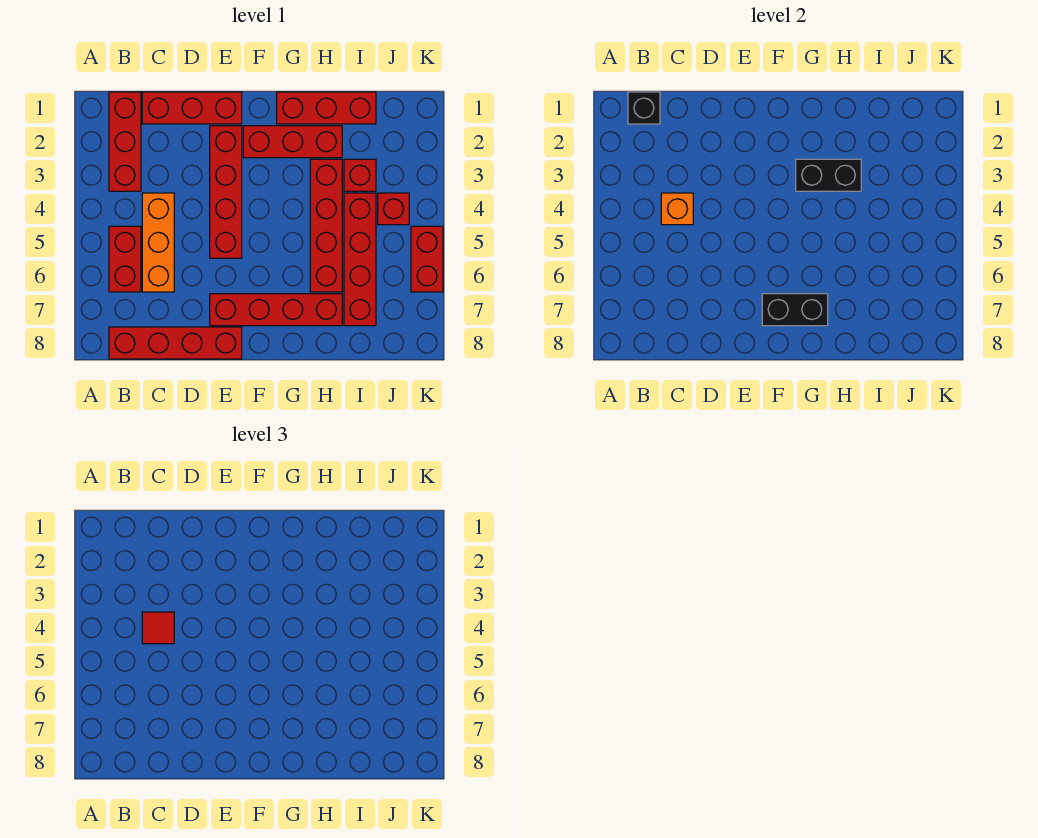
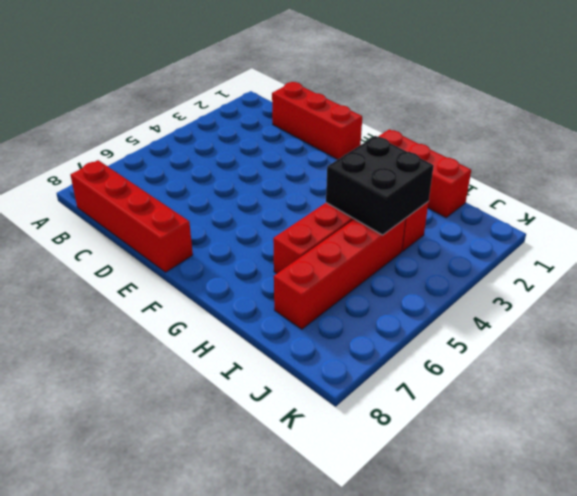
black brick H3:I4 level 2 -> black brick G3:H3 level 2
none -> red brick B1:B3 level 1
none -> red brick B5:B6 level 1
none -> orange brick C4:C6 level 1

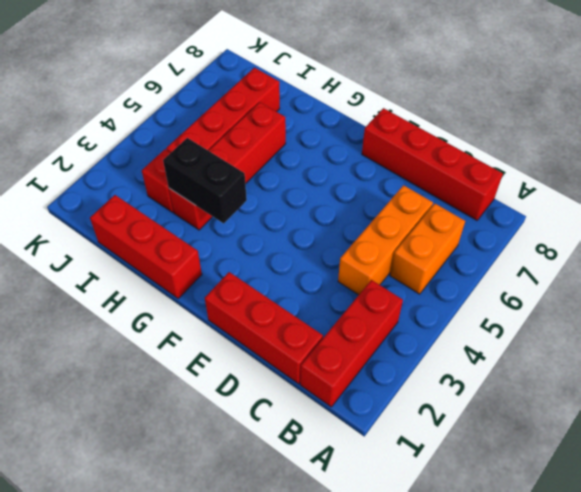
orange brick B5:B6 level 1 -> red brick B5:B6 level 1
none -> red brick E2:E5 level 1
none -> red brick E7:H7 level 1
none -> red brick F2:H2 level 1

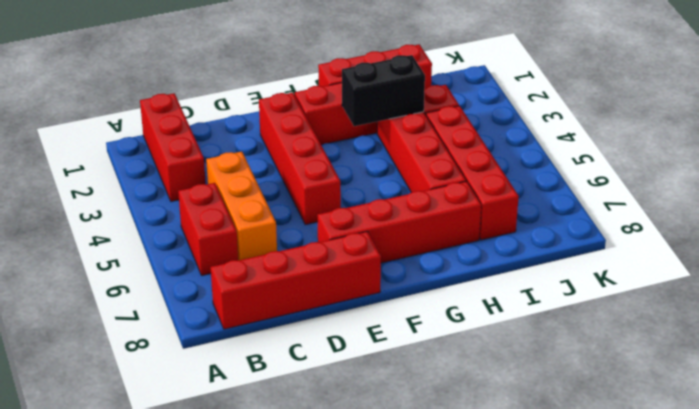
none -> red brick C1:E1 level 1
none -> red brick J4 level 1
none -> red brick K5:K6 level 1

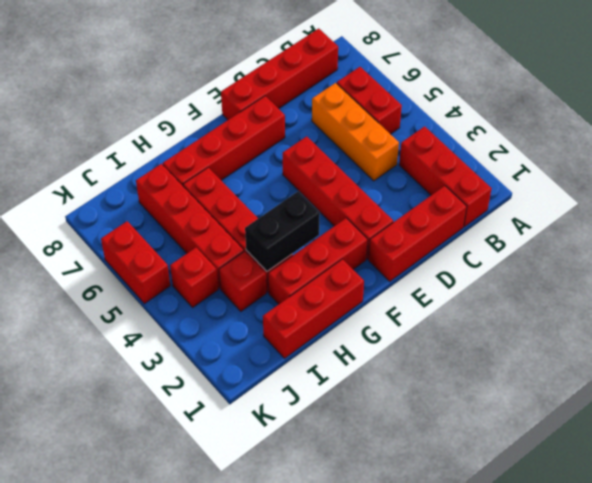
none -> black brick B1 level 2
none -> orange brick C4 level 2
none -> black brick F7:G7 level 2

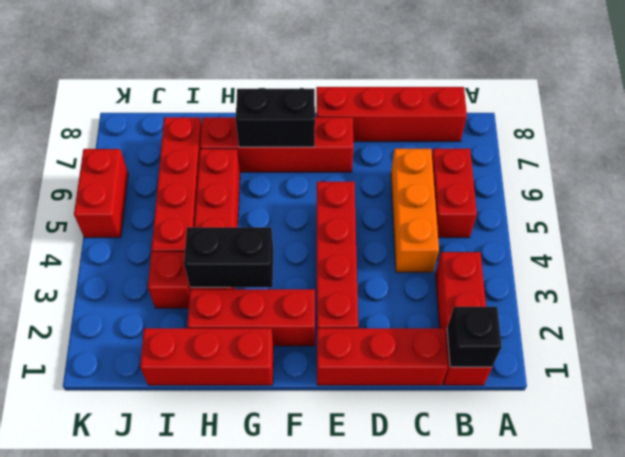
none -> red brick J4 level 1
none -> orange brick C4 level 2
none -> red tile C4 level 3

